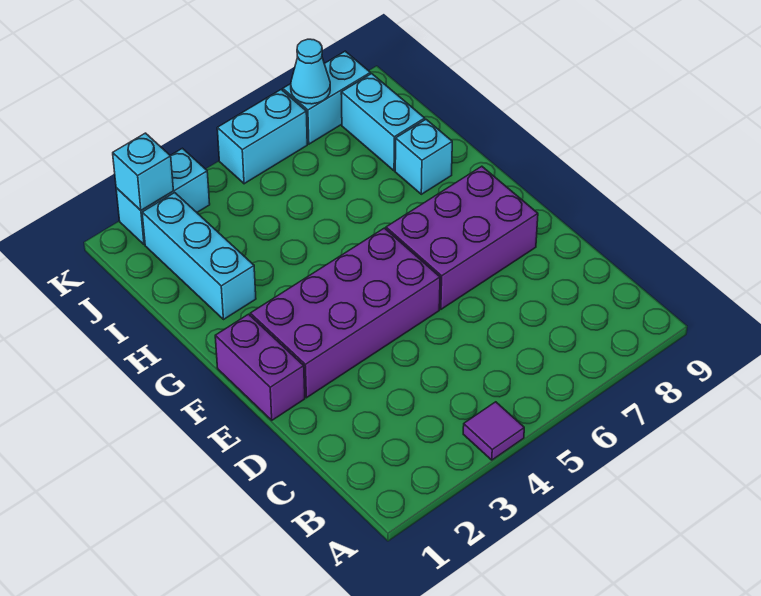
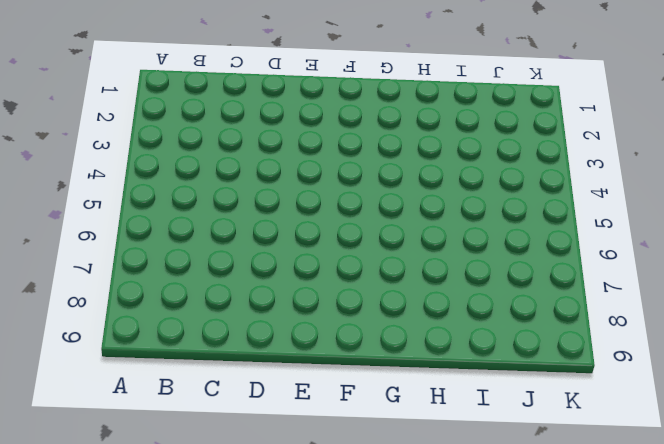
none -> purple tile A4 level 1
none -> purple brick E1:F1 level 1
none -> purple brick E2:F5 level 1

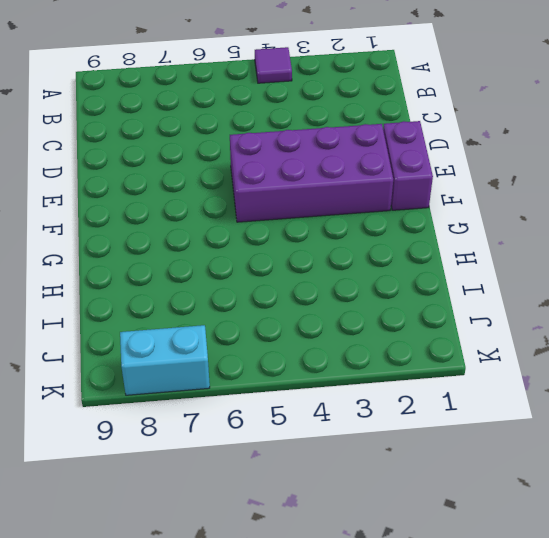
none -> purple brick E6:F8 level 1
none -> cyan brick H2:J2 level 1
none -> cyan brick H8 level 1

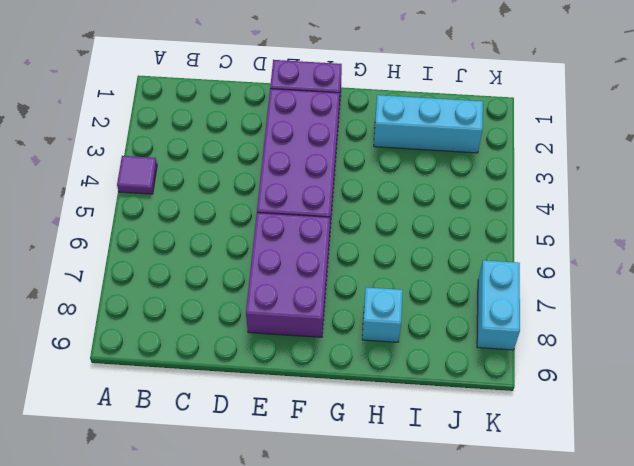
none -> cyan brick I8:J8 level 1
none -> cyan brick K2:K3 level 1
none -> cyan brick K5:K6 level 1

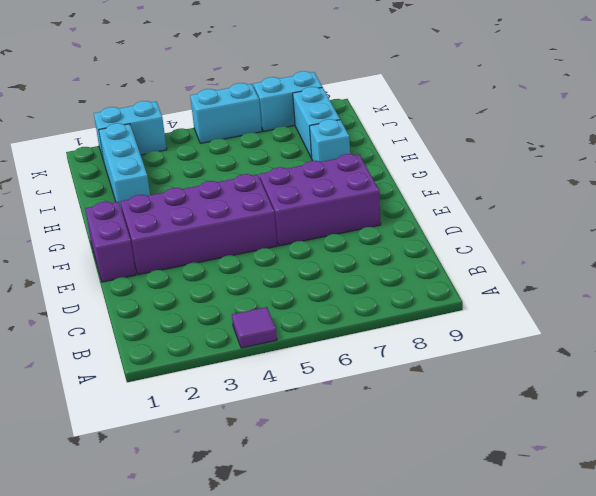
none -> cyan brick K2 level 2
none -> cyan cone K7 level 2

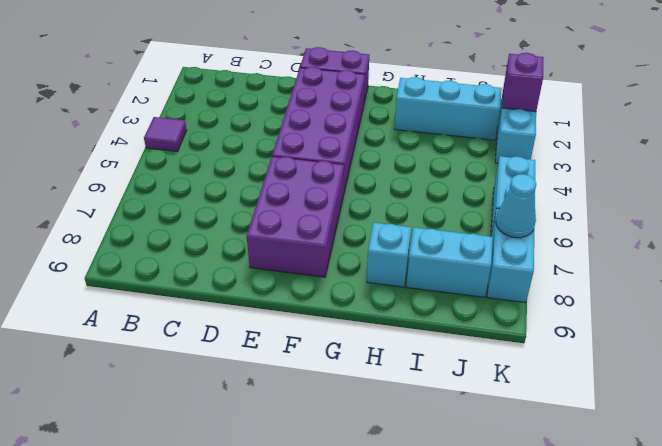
purple brick K2 level 2 -> cyan brick K2 level 2

